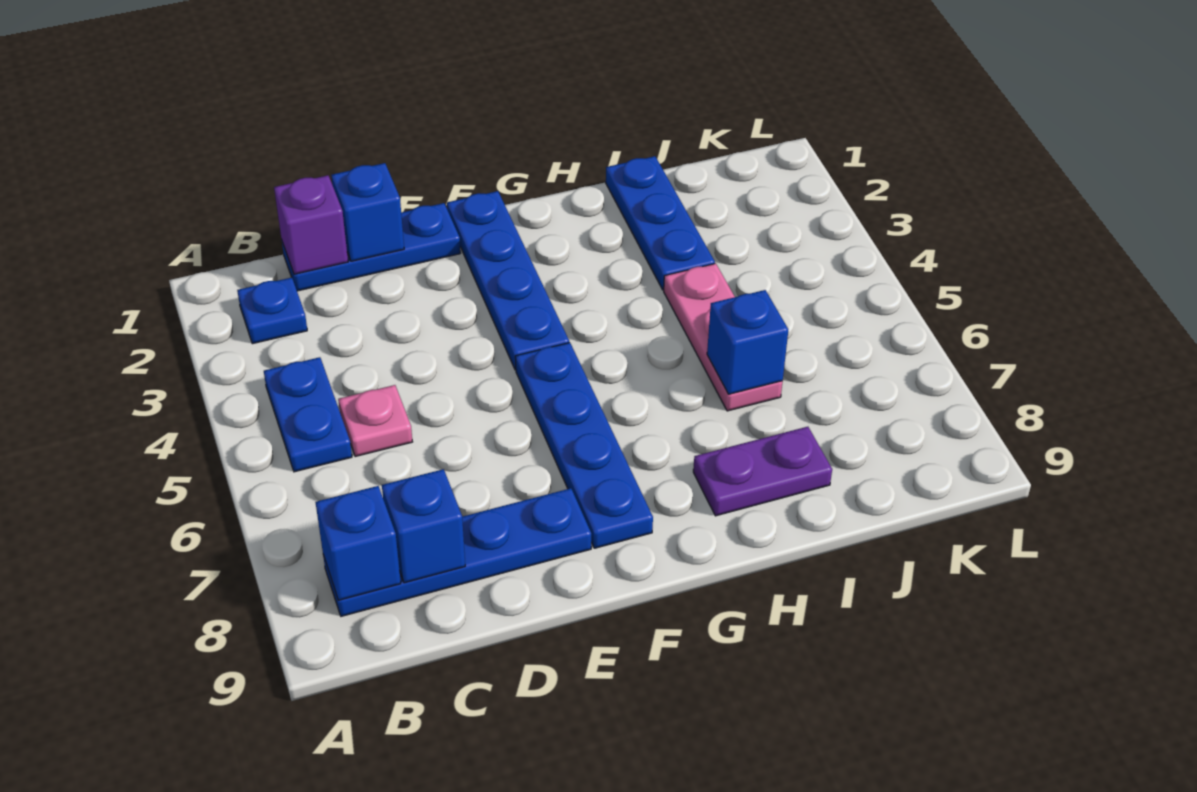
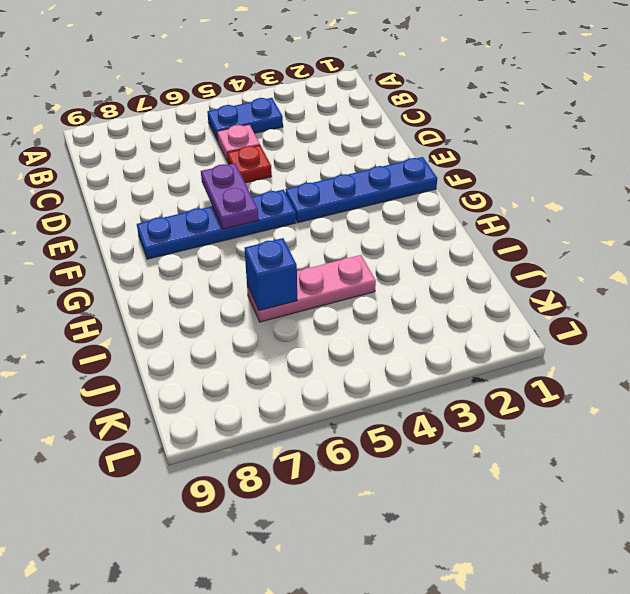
red plate D5 level 1 -> none
purple plate E6:F6 level 2 -> purple plate H8:I8 level 1
none -> blue plate B2 level 1
none -> blue plate B8:E8 level 1
none -> blue plate C1:E1 level 1

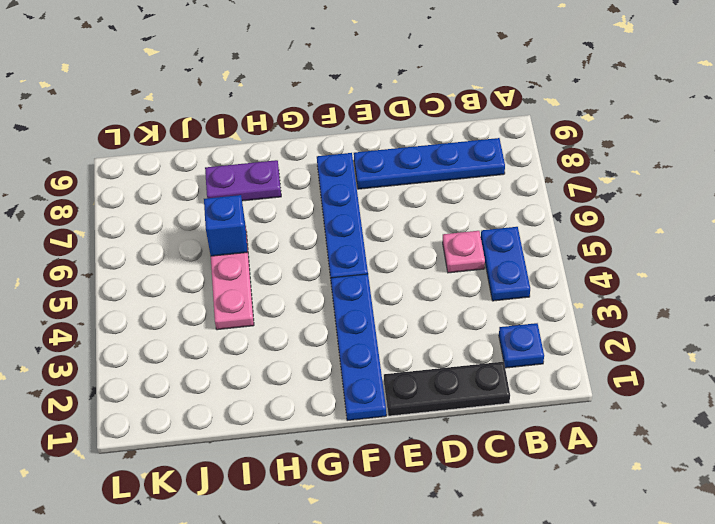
black plate C1:E1 level 1 -> blue plate C1:E1 level 1
none -> blue plate I1:I3 level 1
none -> blue brick B8 level 2
none -> purple brick C1 level 2

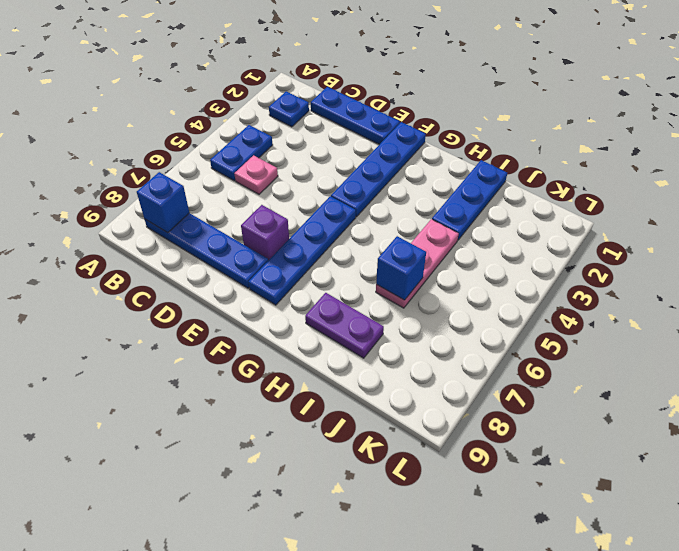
purple brick E7 level 1 -> purple brick C1 level 2
none -> blue brick C8 level 2
none -> blue brick D1 level 2

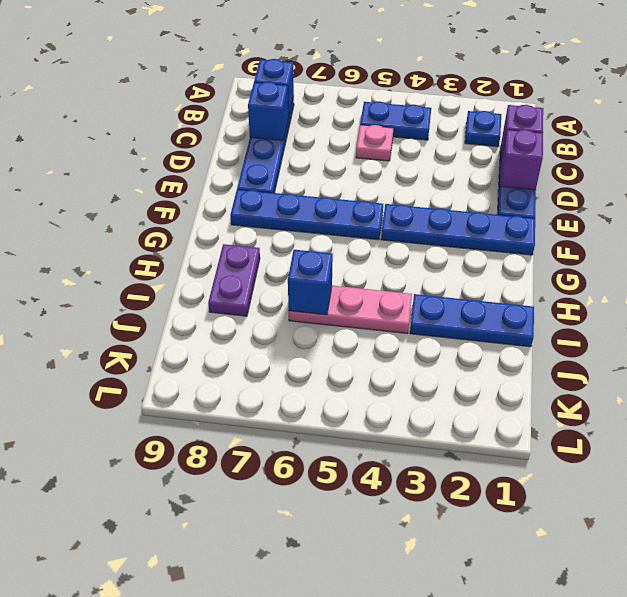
purple brick D1 level 2 -> blue brick D1 level 2

